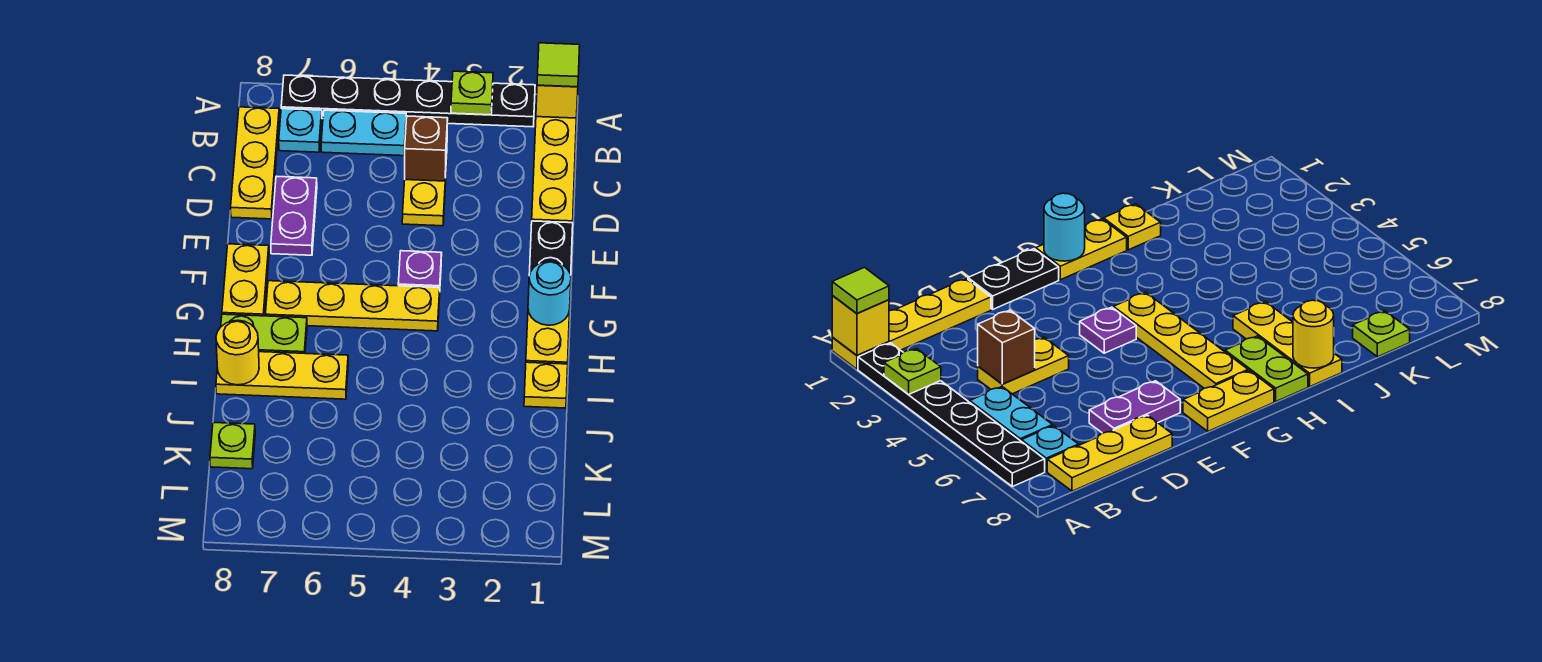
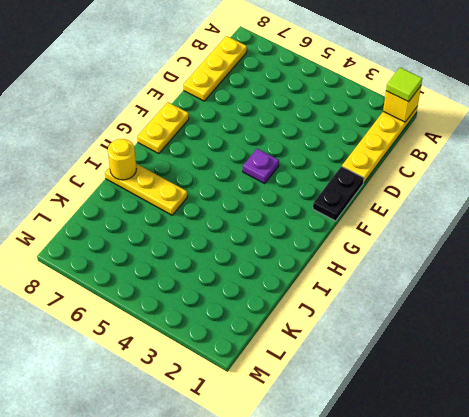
none -> black plate A2:A7 level 1
none -> cyan plate B5:B6 level 1
none -> cyan plate B7 level 1

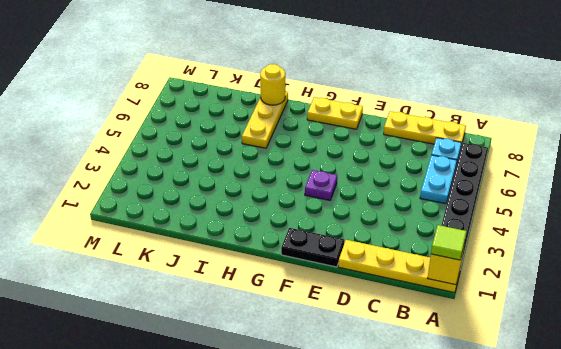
none -> yellow plate C4:D4 level 1
none -> purple plate D7:E7 level 1
none -> yellow plate G1:H1 level 1

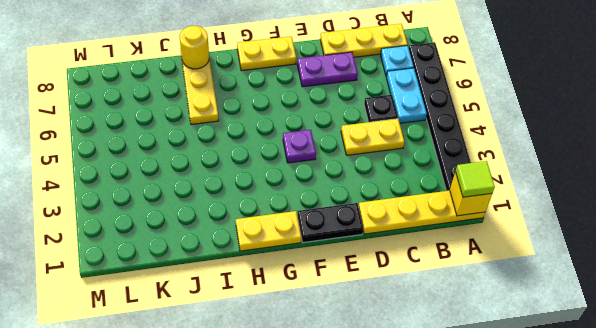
black plate C5 level 1 -> none
none -> yellow plate G4:G7 level 1
none -> lime plate H7:H8 level 1
none -> yellow plate I1 level 1

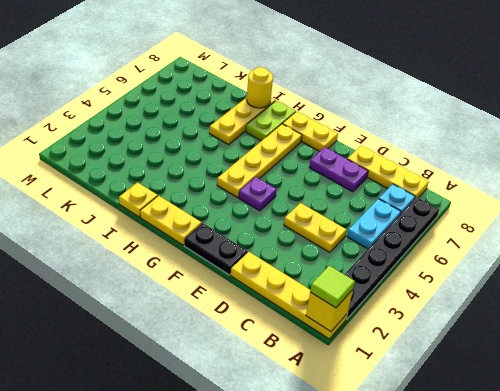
none -> lime plate K8 level 1
none -> lime plate A3 level 2
none -> brown brick C4 level 2

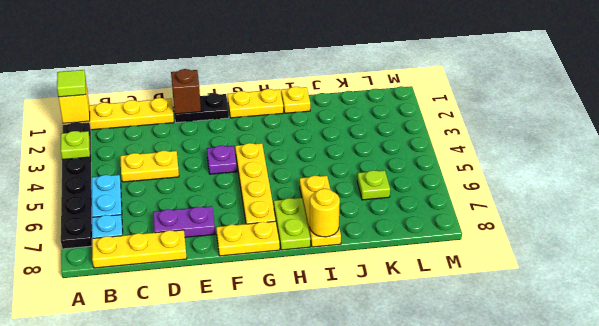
brown brick E1 level 2 -> brown brick C4 level 2
lime plate K6 level 1 -> lime plate K8 level 1
none -> cyan round brick G1 level 2

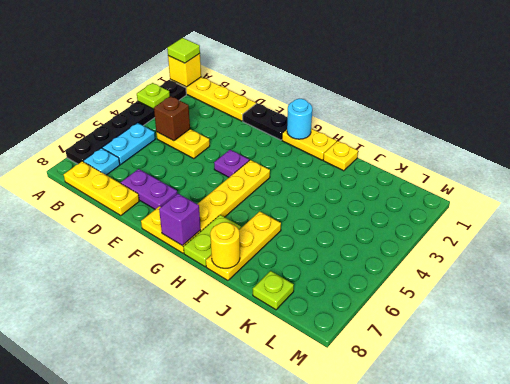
purple brick G8 level 2 -> none

